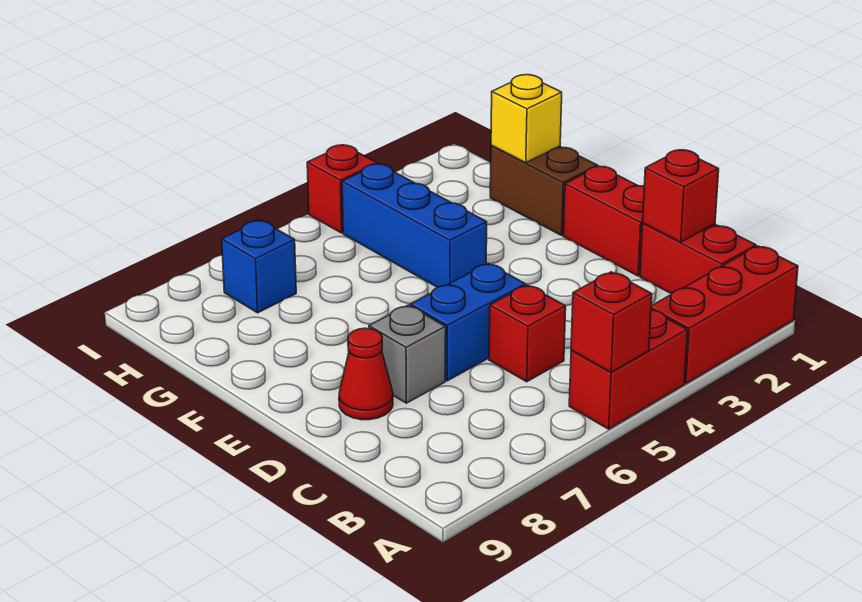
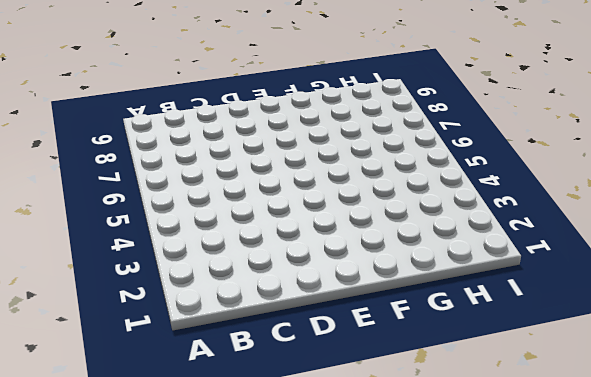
none -> red brick A1:A3 level 1
none -> red brick A4:A5 level 1
none -> red brick B1:C1 level 1

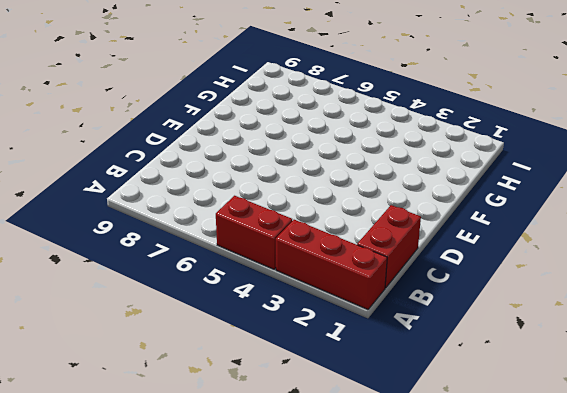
none -> red brick C5 level 1
none -> red brick D1:E1 level 1
none -> blue brick D5:D6 level 1

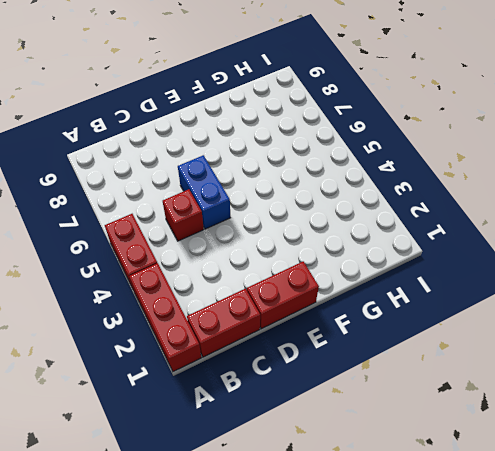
none -> grey brick D7 level 1
none -> red cone D8 level 1
none -> brown brick F1:G1 level 1

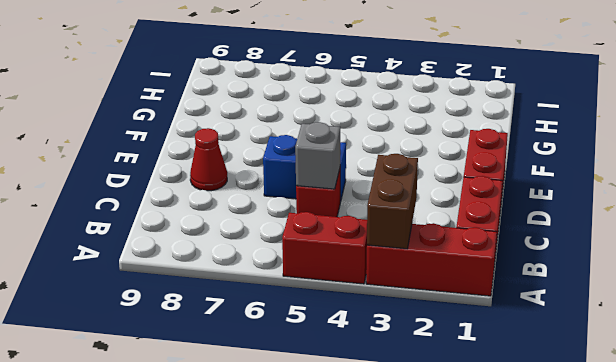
brown brick A3:B3 level 2 -> brown brick F1:G1 level 1
grey brick C5 level 2 -> grey brick D7 level 1
none -> blue brick F4:H4 level 1
none -> blue brick H7 level 1
none -> red brick I4 level 1

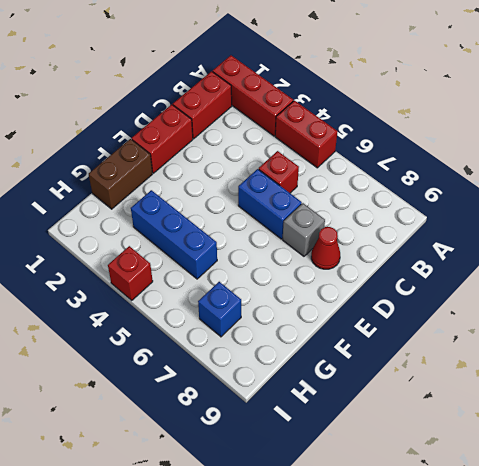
blue brick G3:G5 level 1 -> blue brick F4:H4 level 1
none -> red brick A5 level 2
none -> red brick C1 level 2
none -> yellow brick G1 level 2

